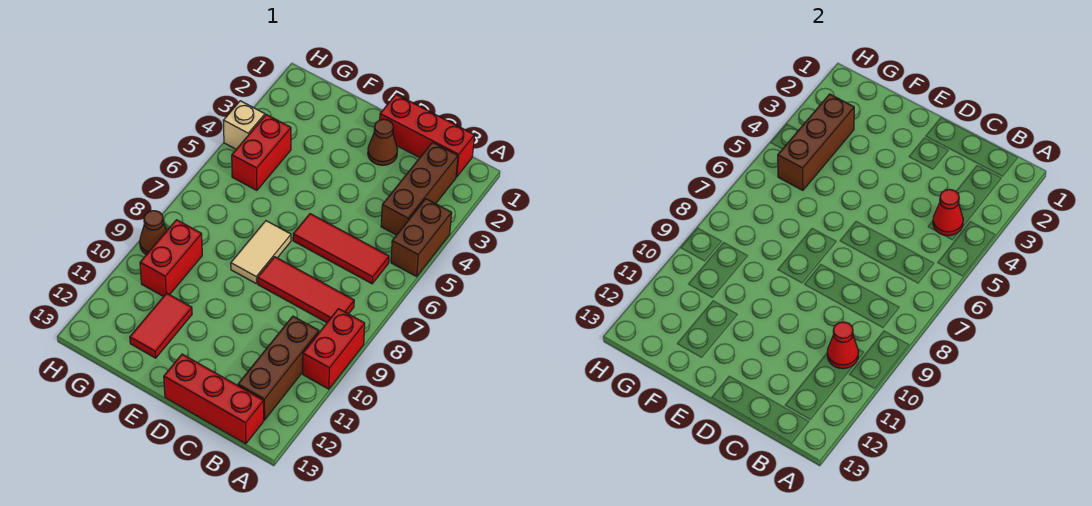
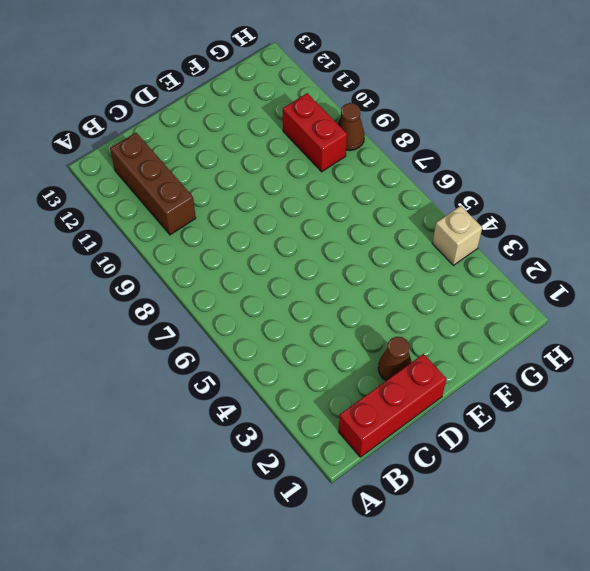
none -> brown brick A4:A5 level 1
none -> red brick A9:A10 level 1
none -> brown brick B2:B4 level 1

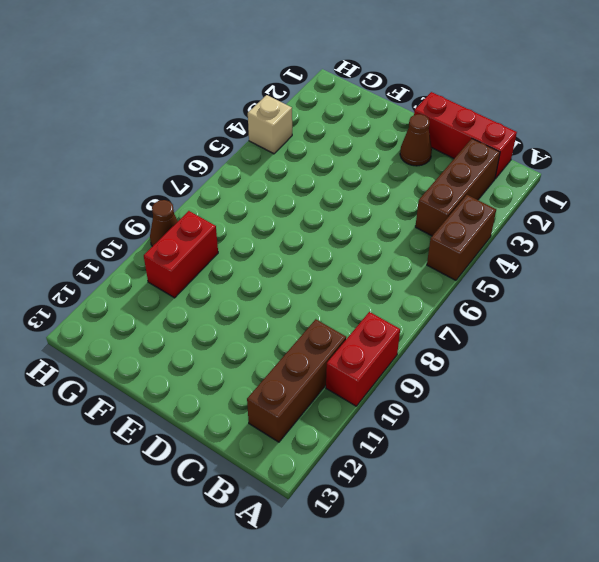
none -> red tile B6:D6 level 1
none -> red tile B8:D8 level 1
none -> red brick B13:D13 level 1

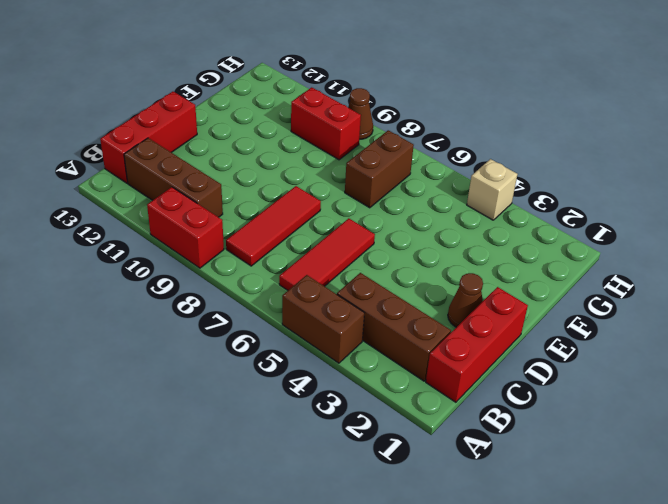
brown brick F7:G7 level 1 -> none
none -> tan tile E7:E8 level 1
none -> red tile F11:F12 level 1
none -> red brick G4:G5 level 1

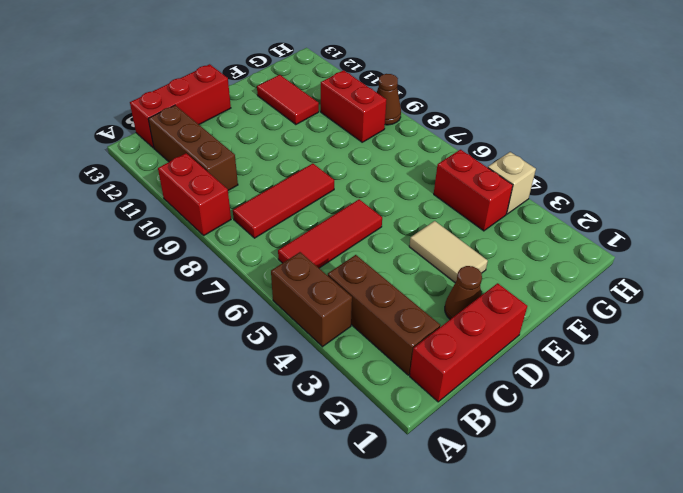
tan tile E3:E4 level 1 -> tan tile E7:E8 level 1
none -> red cone B4 level 2
none -> red cone B10 level 2
none -> brown brick G3:G5 level 2

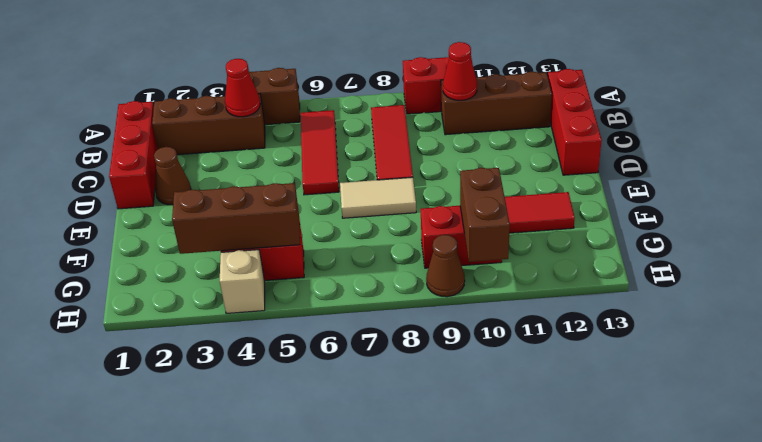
brown brick G10:H10 level 2 -> none

